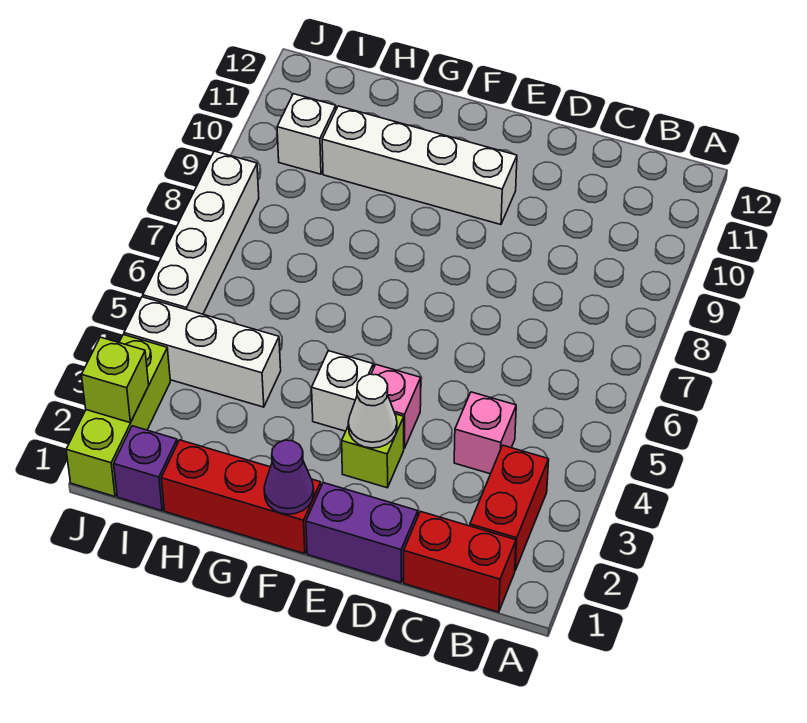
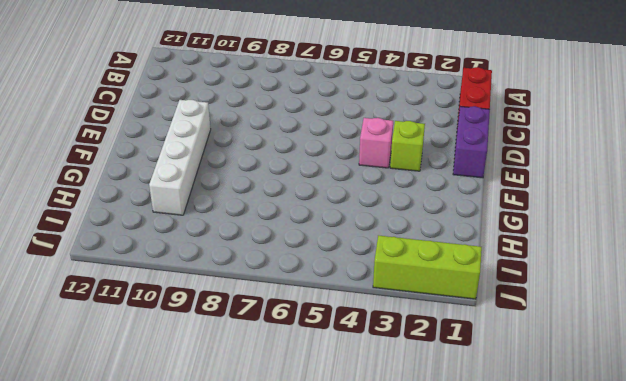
none -> red brick B2:B3 level 1
none -> pink brick C4 level 1
none -> red brick F1:H1 level 1

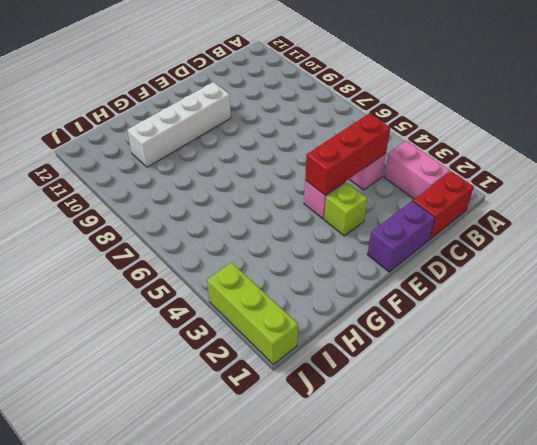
pink brick B2:B3 level 1 -> red brick B2:B3 level 1
red brick C4:E4 level 2 -> red brick F1:H1 level 1
none -> white brick F4 level 1
none -> white brick H4:J4 level 1
none -> purple brick I1 level 1

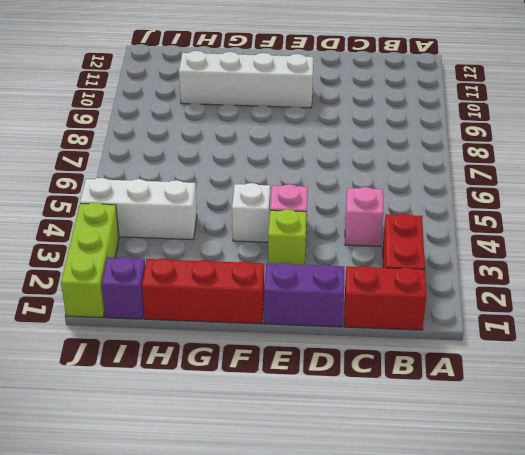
none -> white brick I10 level 1
none -> white brick J5:J8 level 1
none -> white cone E3 level 2

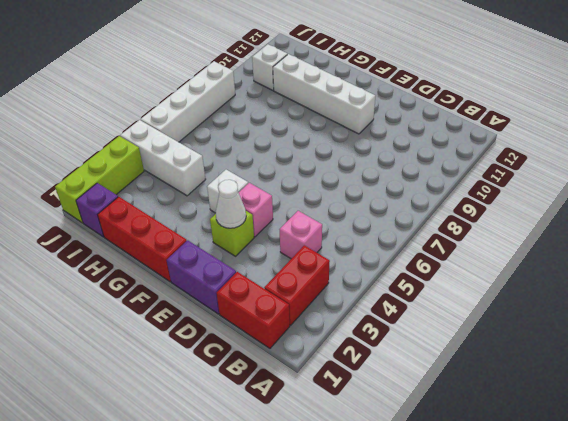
none -> purple cone F1 level 2
none -> lime brick J2 level 2

